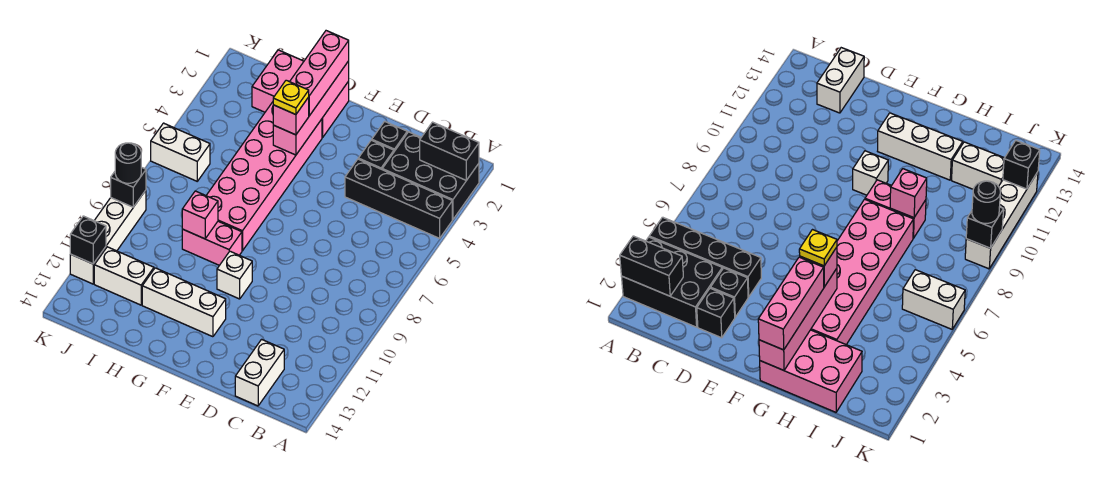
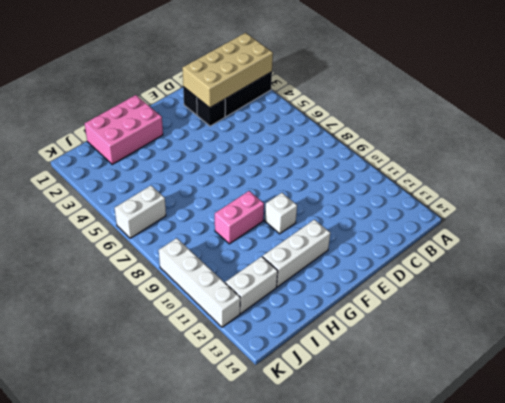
tan brick A2:D3 level 2 -> black brick A2:B2 level 2
none -> black brick A4:D4 level 1
none -> white brick C13:C14 level 1
none -> pink brick G3:H8 level 1

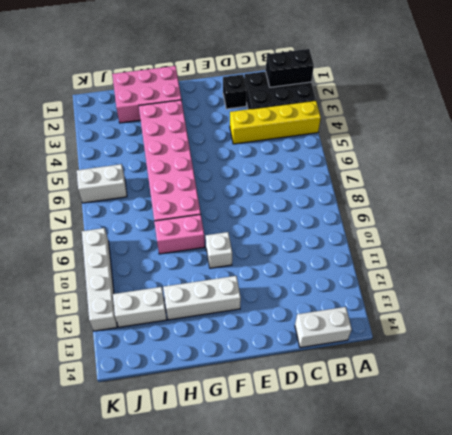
yellow brick A4:D4 level 1 -> black brick A4:D4 level 1
white brick B14:C14 level 1 -> white brick C13:C14 level 1
none -> black brick D3 level 1
none -> pink brick G1:G4 level 2
none -> pink brick H9 level 2

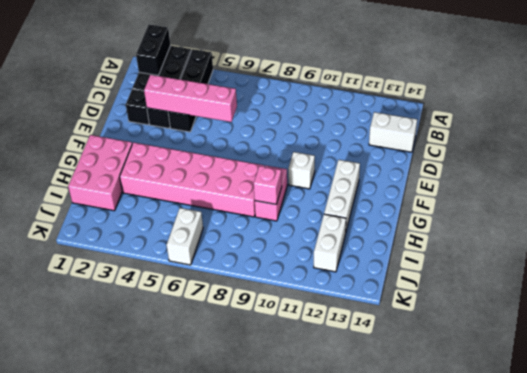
pink brick D3:D6 level 2 -> pink brick G1:G4 level 2
none -> white brick K9:K12 level 1
none -> black brick K9 level 2
none -> black brick K12 level 2

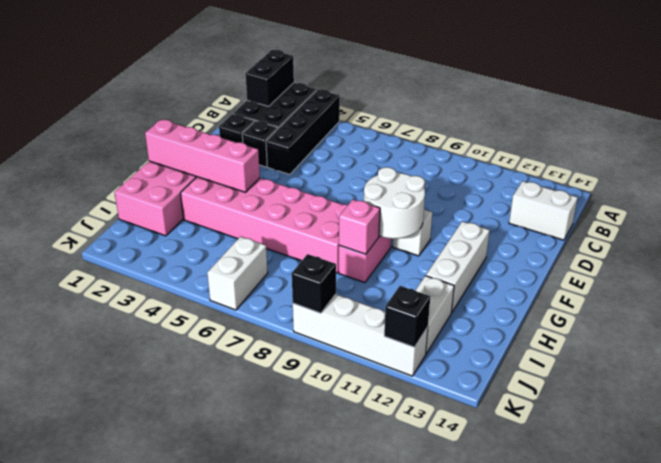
white round brick F9:G10 level 2 -> none
none -> pink brick G1:G3 level 3
none -> pink brick G4 level 3
none -> black round brick K9 level 3

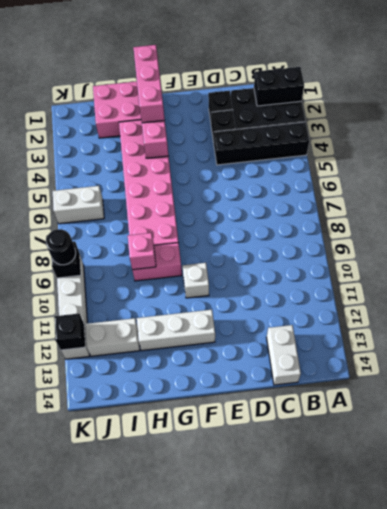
none -> pink brick G4 level 3
none -> yellow plate G4 level 4

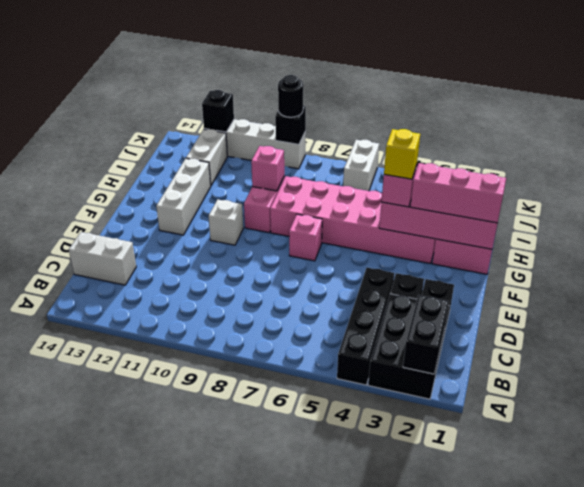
pink brick F7 level 1 -> none
yellow brick G4 level 4 -> yellow plate G4 level 4

